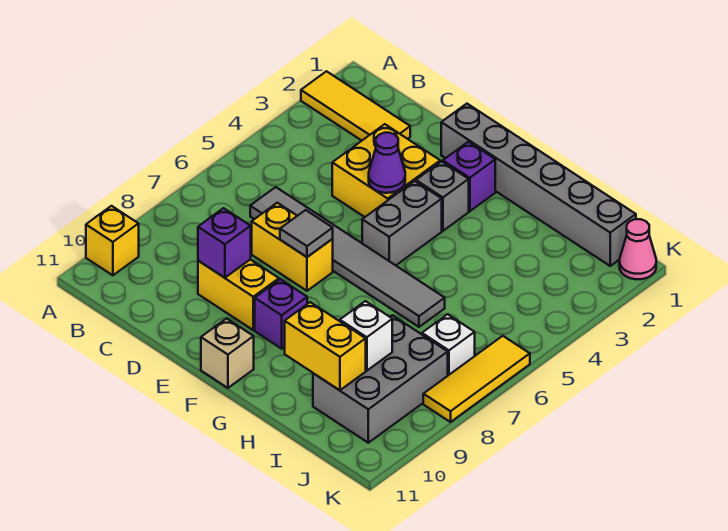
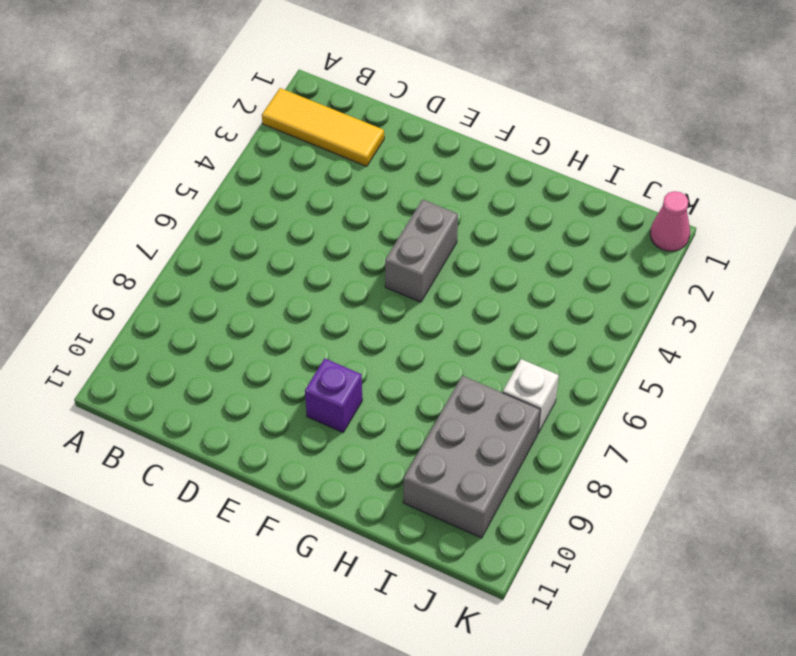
none -> yellow brick A10 level 1
none -> grey tile C6:H6 level 1
none -> yellow brick D3:E4 level 1

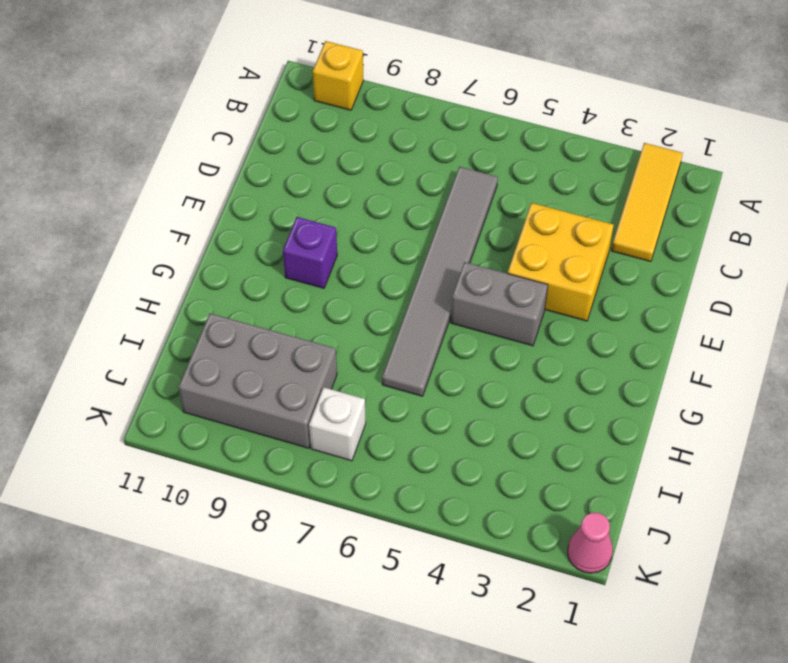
none -> yellow brick D7:E7 level 1
none -> yellow brick D9:E9 level 1
none -> grey brick E1:J1 level 1

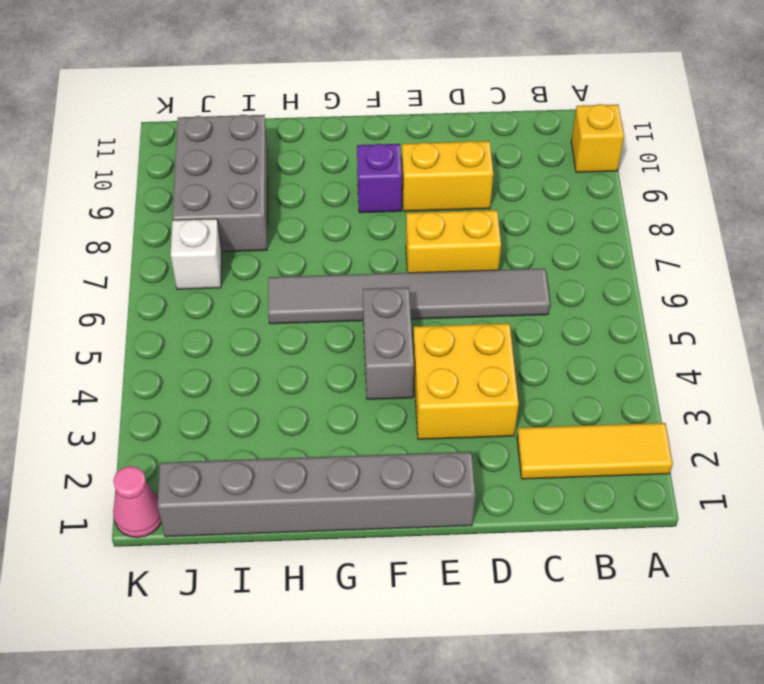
none -> purple brick F2 level 1
none -> grey brick F3 level 1
none -> tan brick F11 level 1

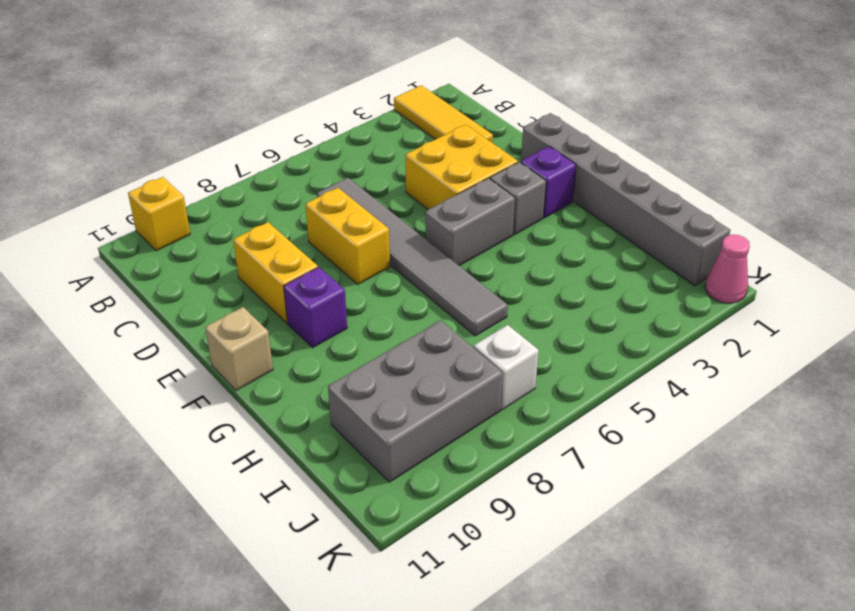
none -> yellow tile K6:K8 level 1
none -> purple brick D9 level 2
none -> purple cone E4 level 2

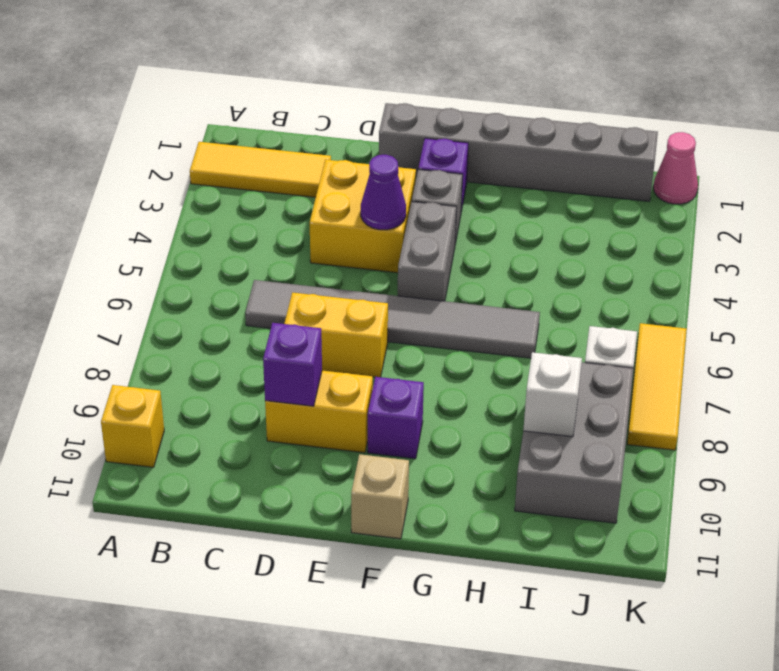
none -> grey tile E7 level 2
none -> yellow brick H10:I10 level 2

